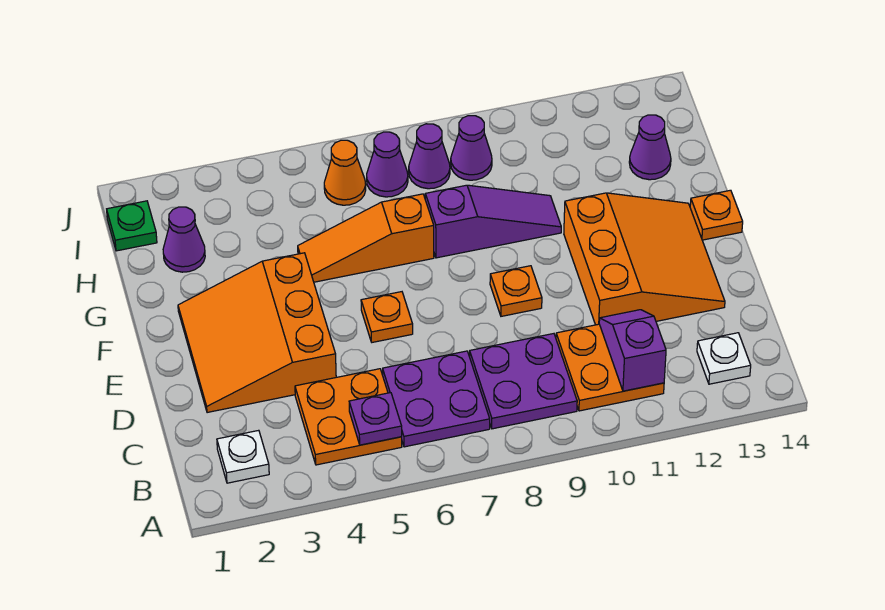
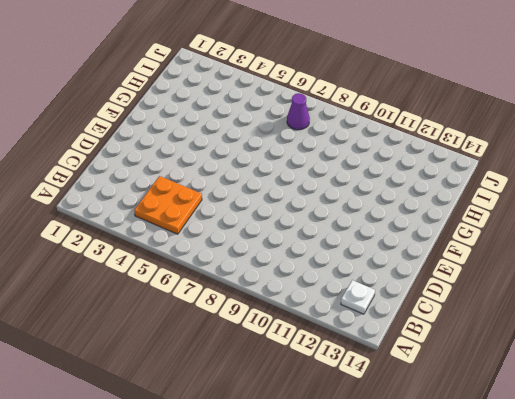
none -> white plate B2 level 1
none -> purple plate B6:C7 level 1
none -> purple plate B8:C9 level 1

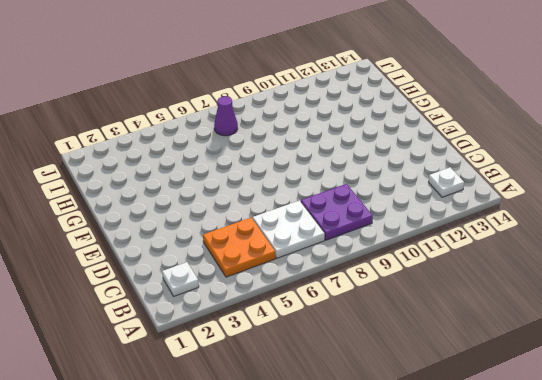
white plate B6:C7 level 1 -> purple plate B6:C7 level 1
none -> orange plate B10:C11 level 1
none -> orange slope D2:F4 level 1 top 4
none -> orange slope D11:F13 level 1 top 11

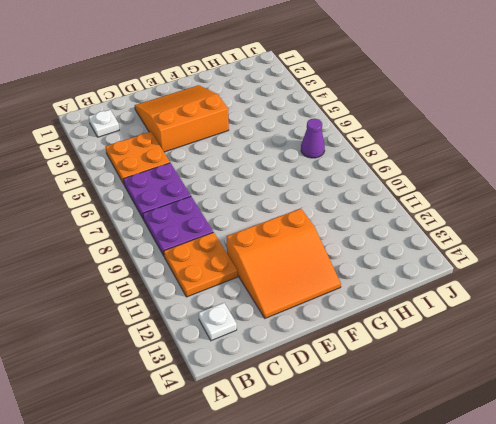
none -> orange plate E6 level 1
none -> orange plate E9 level 1
none -> orange plate F14 level 1

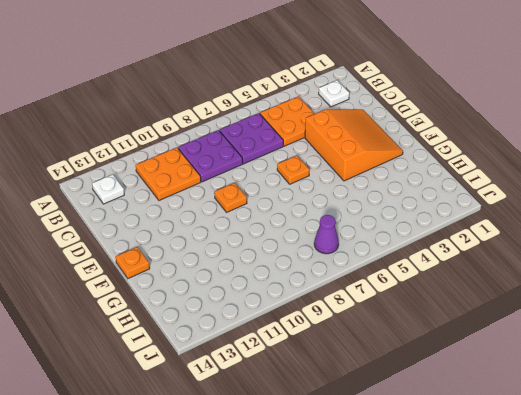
none -> orange slope D11:F13 level 1 top 11
none -> orange slope G5:G7 level 1 top 7
none -> purple slope G8:G10 level 1 top 8

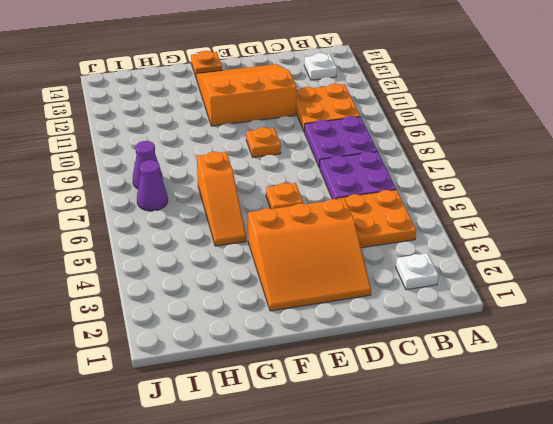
none -> purple slope G8:G10 level 1 top 8
none -> purple cone H2 level 1
none -> purple cone H13 level 1

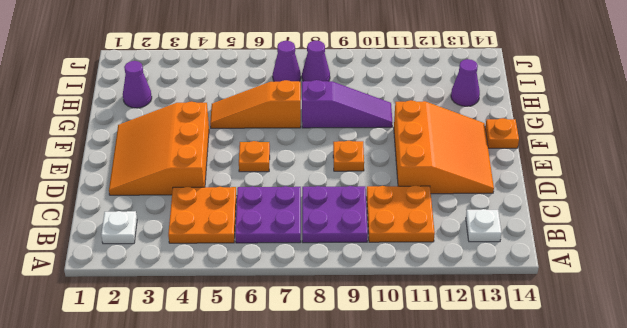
none -> green plate I1 level 1
none -> orange cone I6 level 1
none -> purple cone I9 level 1

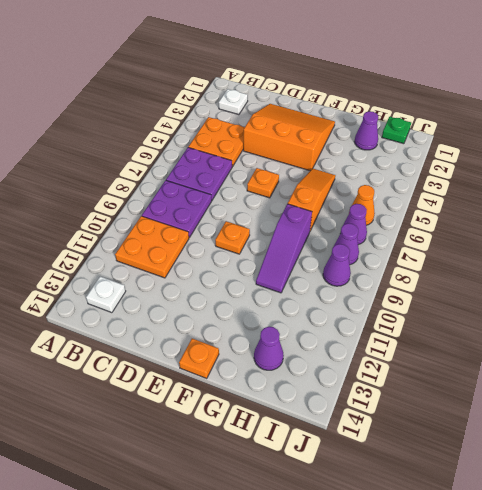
none -> orange slope D11:F13 level 1 top 11
none -> purple plate B5 level 2
none -> purple slope B11:C11 level 2 top B

